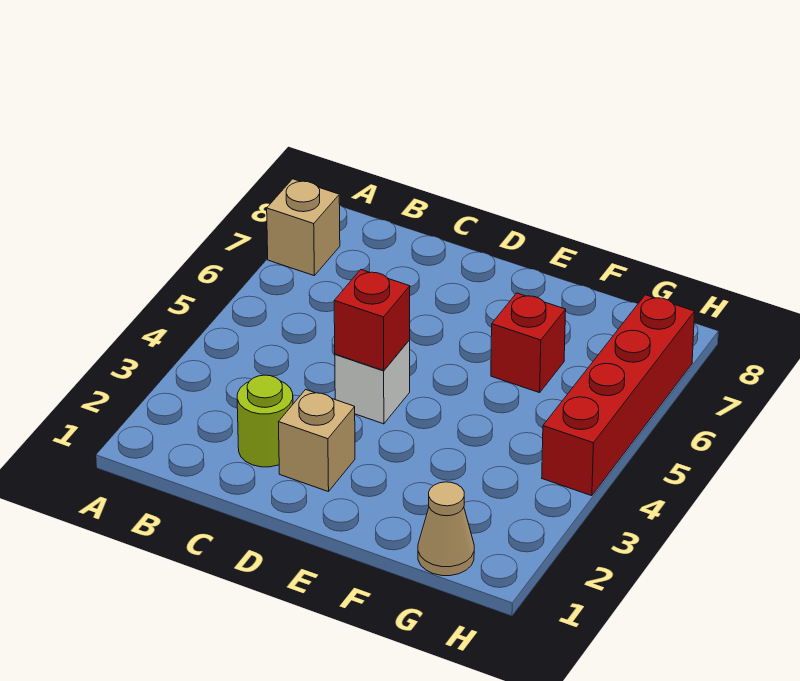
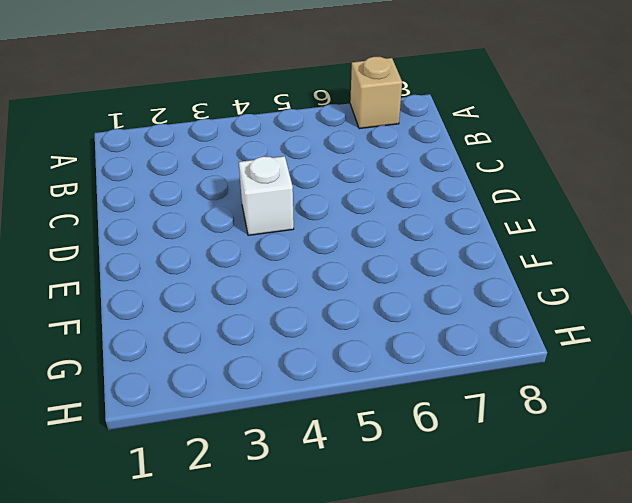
none -> lime round brick C2 level 1
none -> tan brick D2 level 1

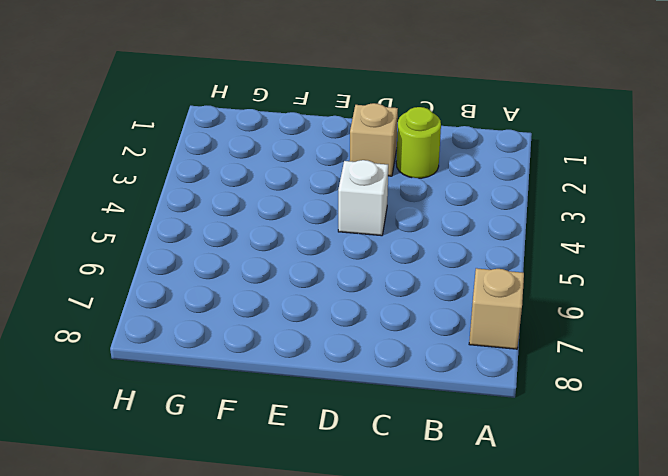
none -> red brick F6 level 1
none -> tan cone G1 level 1

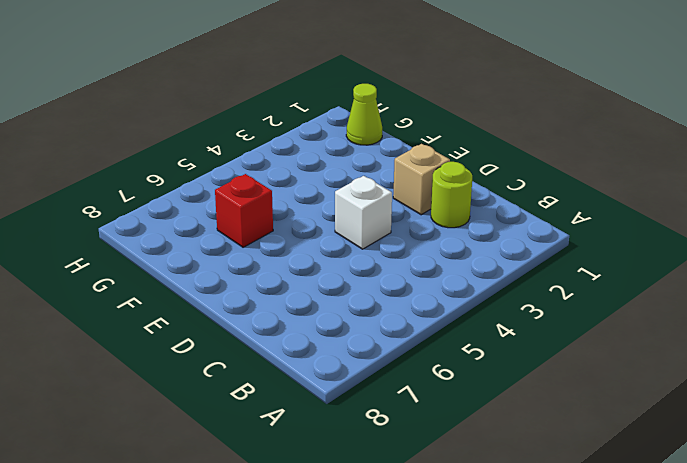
lime cone G1 level 1 -> tan cone G1 level 1
none -> tan brick A7 level 1
none -> red brick H4:H7 level 1

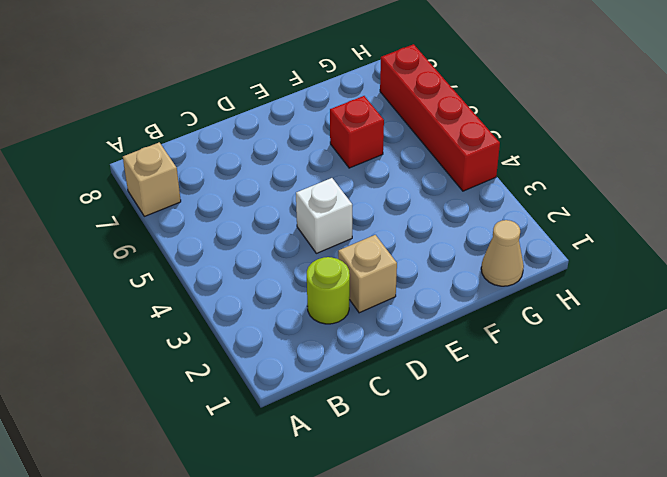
none -> red brick D4 level 2

